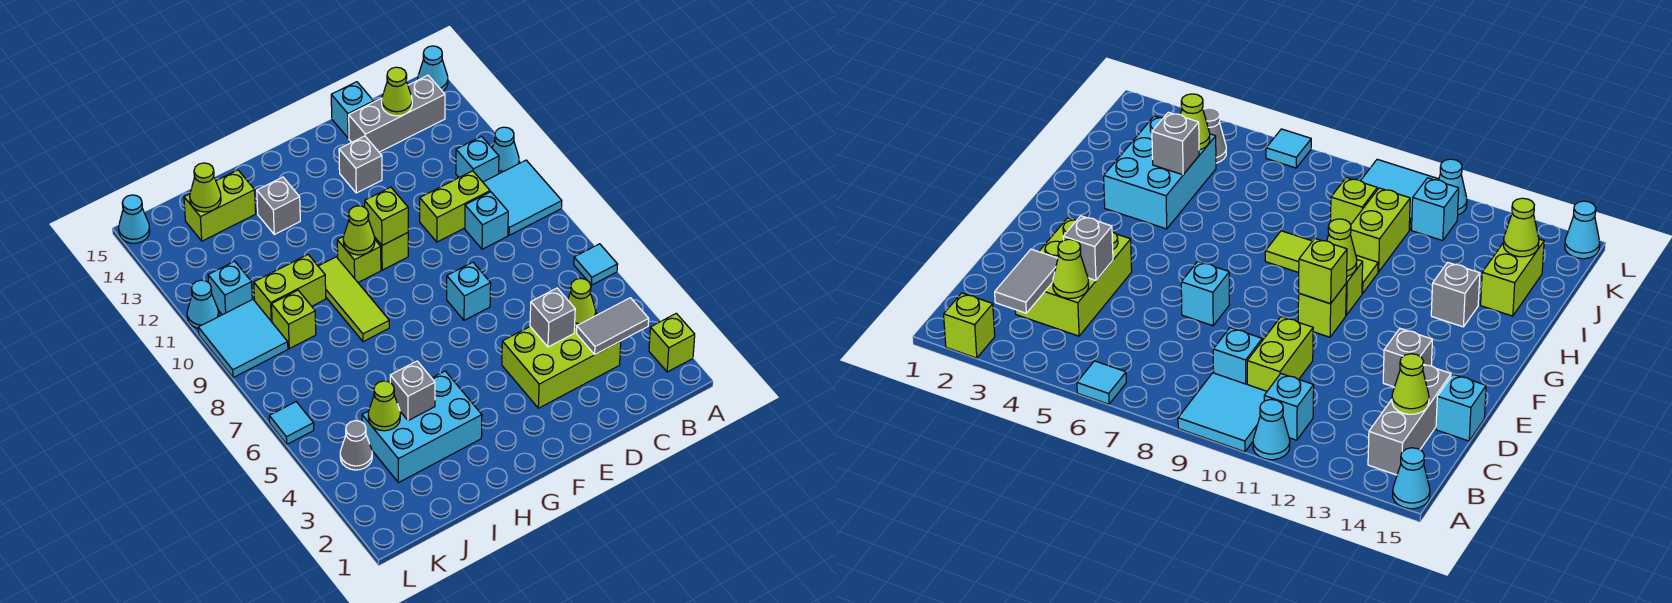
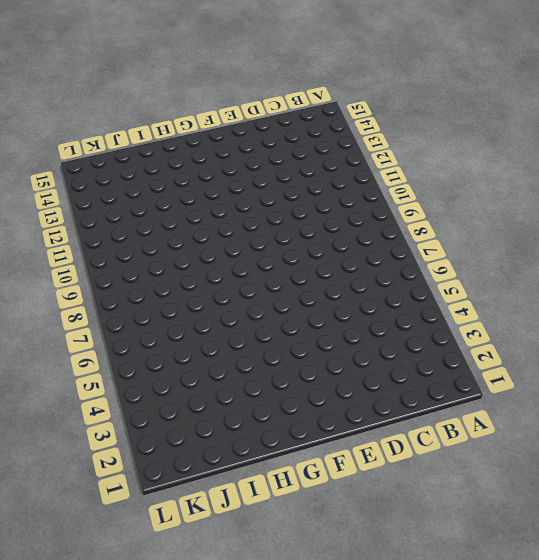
none -> lime brick A2 level 1
none -> cyan tile A6 level 1
none -> cyan tile A9:B10 level 1
none -> cyan cone A11 level 1

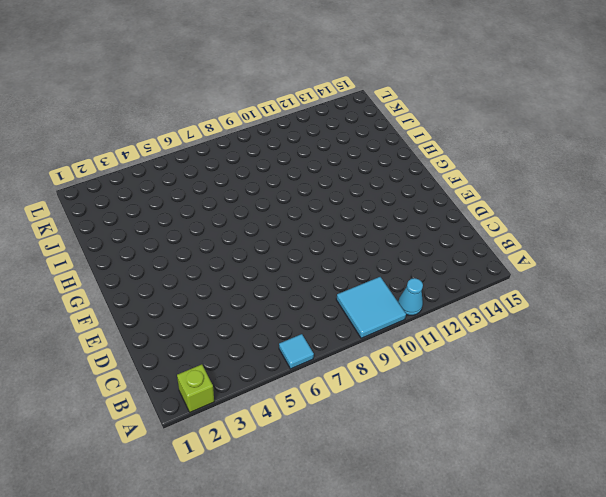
none -> cyan cone A15 level 1
none -> cyan brick B11 level 1
none -> grey brick B14:D14 level 1
none -> lime brick C3:E4 level 1

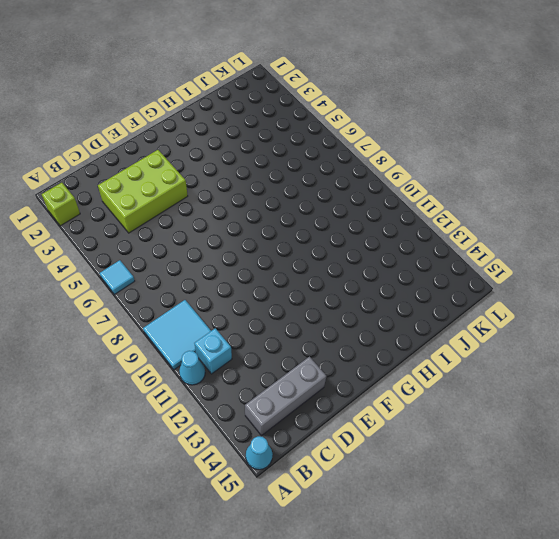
none -> cyan brick C9 level 1
none -> lime brick C10:D10 level 1
none -> cyan brick D15 level 1
none -> cyan brick E7 level 1

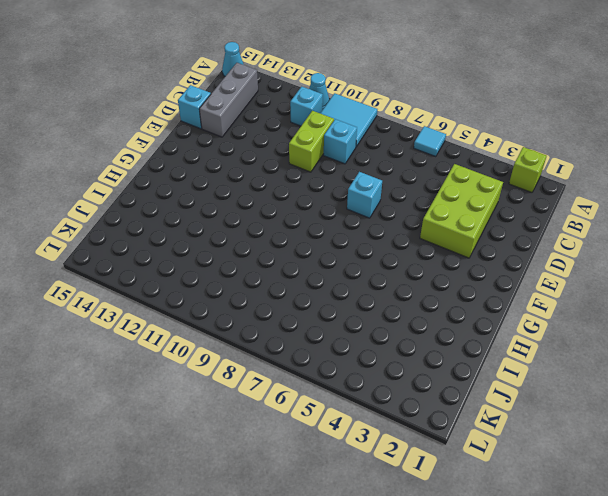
none -> grey brick E13 level 1
none -> lime brick F10 level 1
none -> lime brick G10 level 1
none -> cyan brick H3:J4 level 1

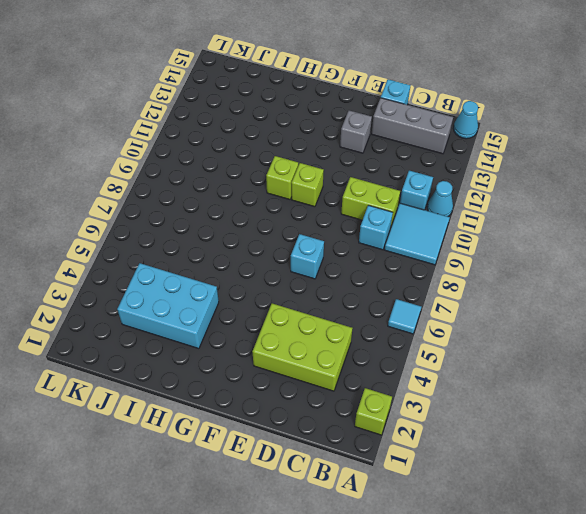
none -> lime tile H8:H10 level 1
none -> grey brick H13 level 1
none -> lime brick I10:J10 level 1
none -> lime brick I14:J14 level 1

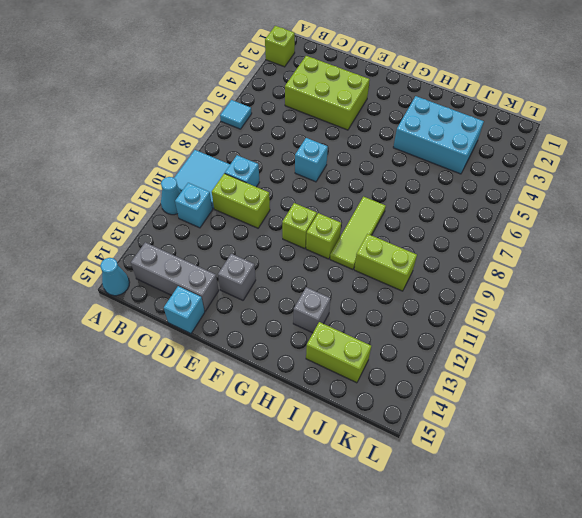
none -> lime brick J9 level 1
none -> grey cone K4 level 1
none -> cyan tile K9:L10 level 1
none -> cyan brick K11 level 1

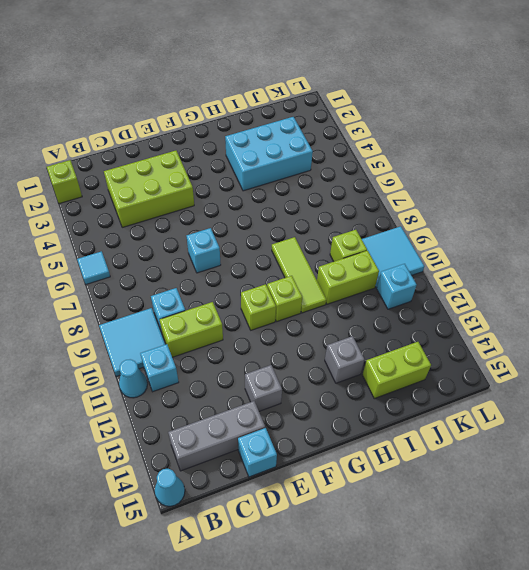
none -> grey cone K4 level 1
none -> cyan tile L6 level 1
none -> cyan cone L11 level 1
none -> cyan cone L15 level 1

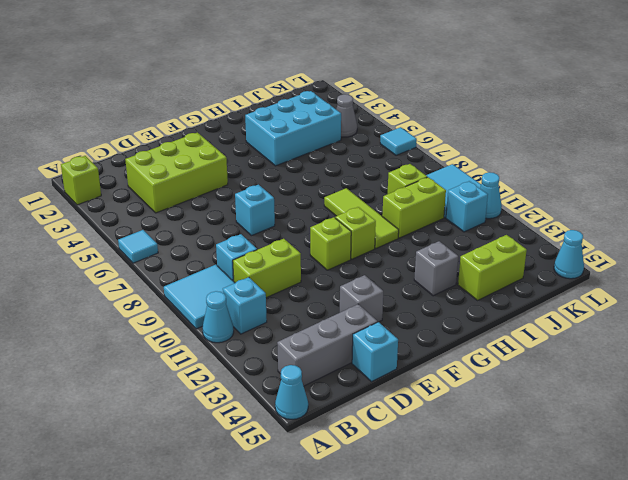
none -> grey tile B3:C3 level 2
none -> lime cone C4 level 2
none -> lime cone C14 level 2
none -> grey brick D4 level 2

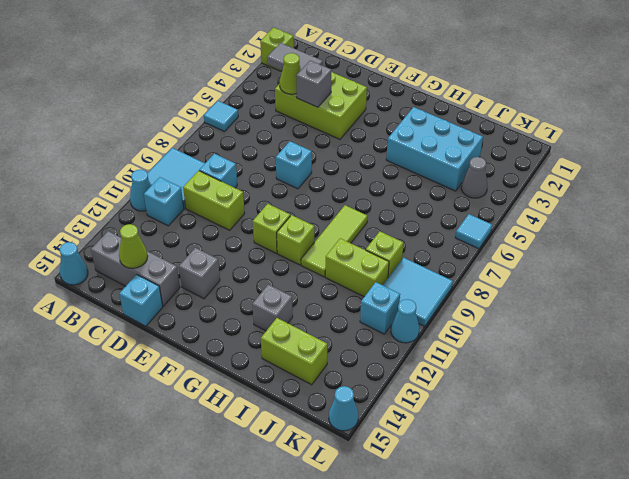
none -> lime brick F10 level 2
none -> lime cone G10 level 2
none -> grey brick I4 level 2
none -> lime cone J4 level 2

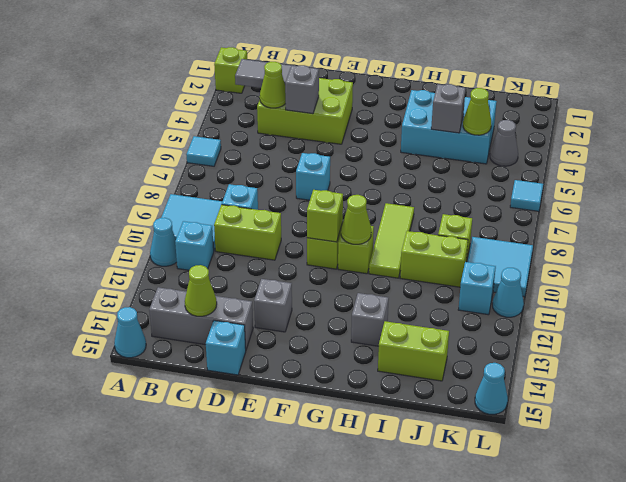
none -> lime cone J14 level 2

